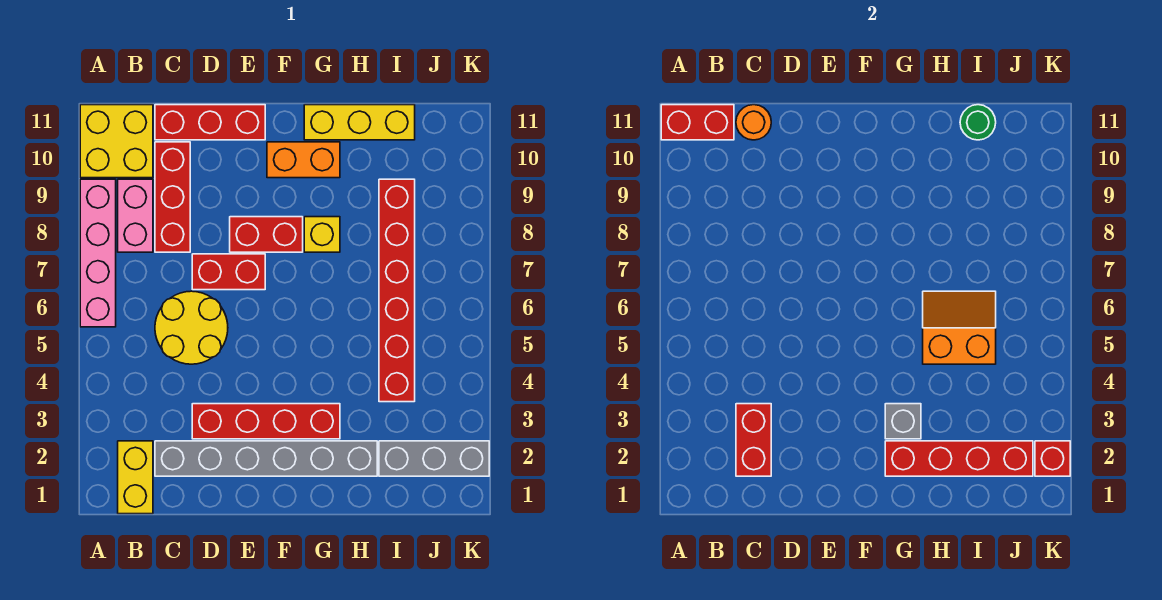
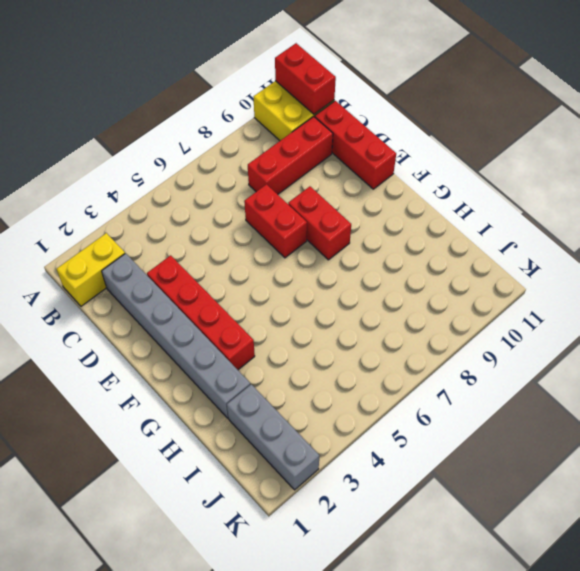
none -> pink brick A6:A9 level 1
none -> pink brick B8:B9 level 1
none -> yellow round brick C5:D6 level 1

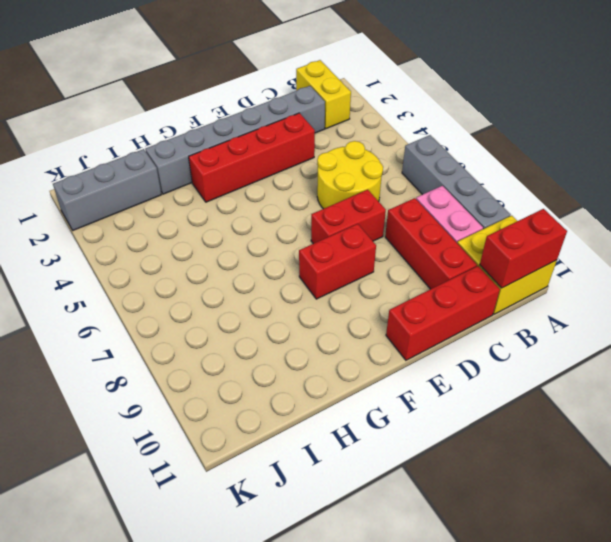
grey brick A6:A9 level 1 -> pink brick A6:A9 level 1
none -> orange brick F10:G10 level 1
none -> yellow brick G8 level 1
none -> yellow brick G11:I11 level 1

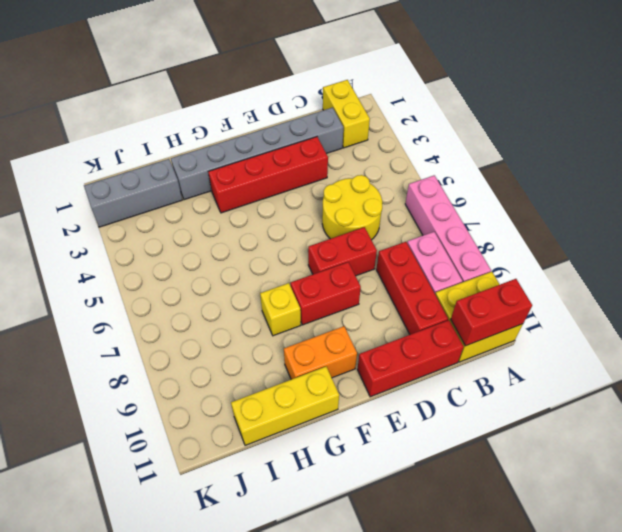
none -> red brick I4:I9 level 1
none -> red brick C2:C3 level 2
none -> orange round brick C11 level 2

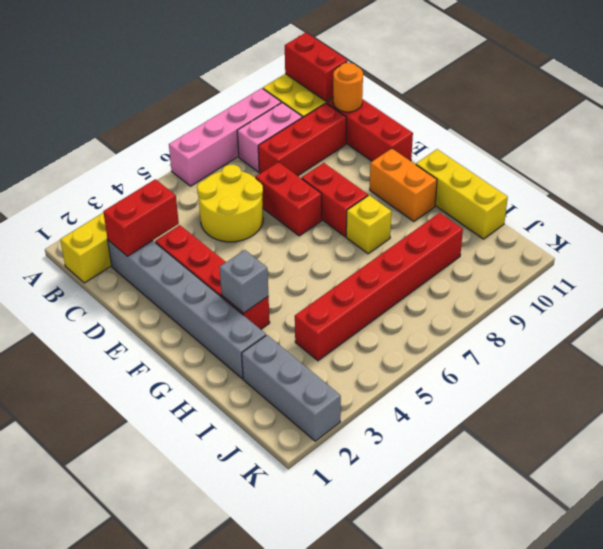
none -> red brick G2:J2 level 2
none -> orange slope H5:I6 level 2 top 5
none -> green round brick I11 level 2

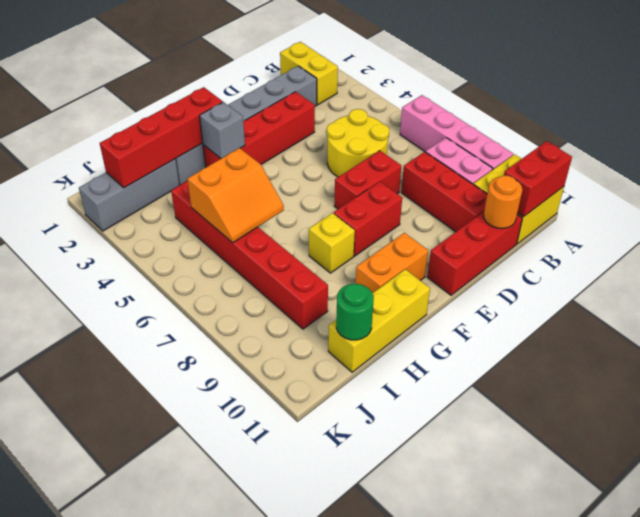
none -> red brick C2:C3 level 2
none -> red brick K2 level 2

